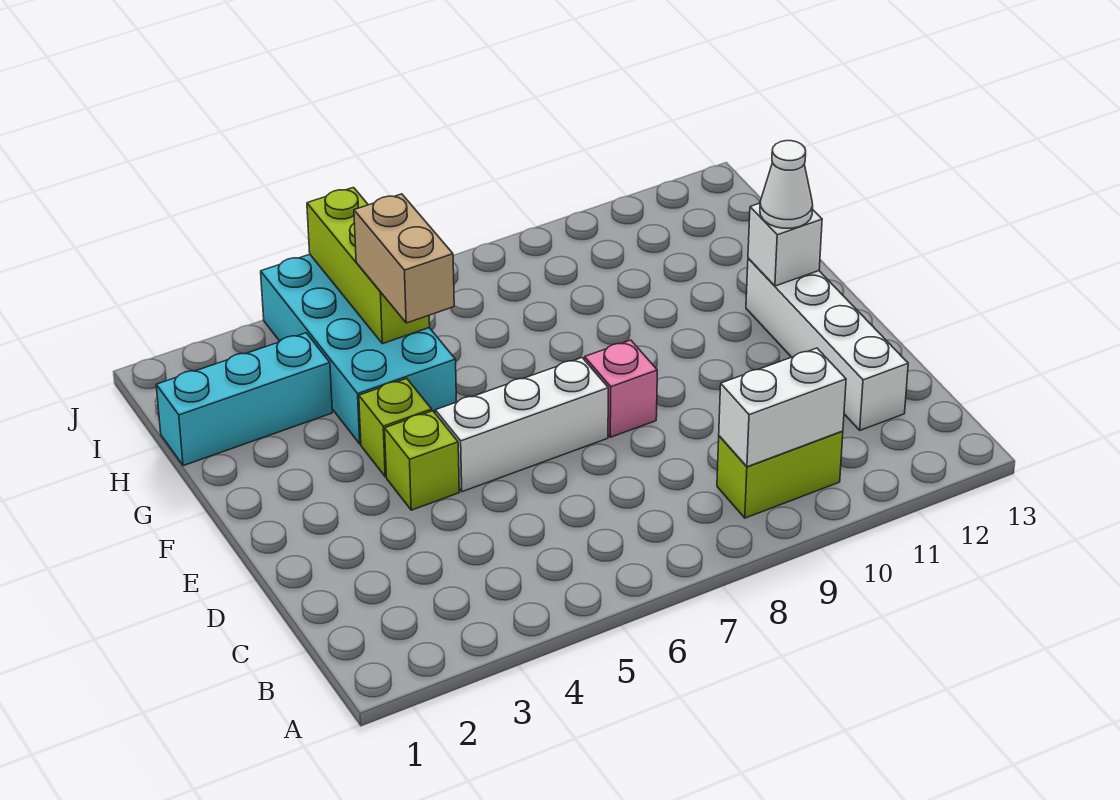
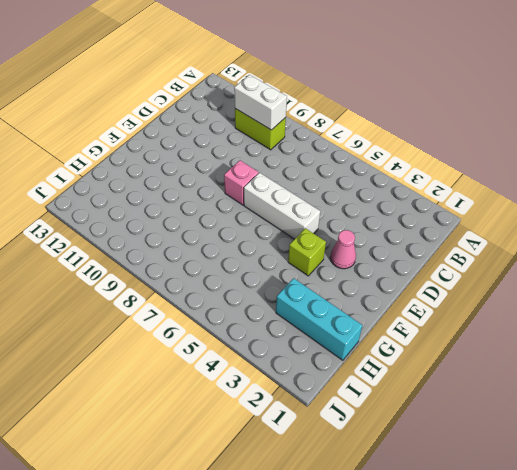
pink cone E3 level 1 -> none
none -> white brick C12:F12 level 1
none -> lime brick E4 level 1
none -> cyan brick G4:J5 level 1

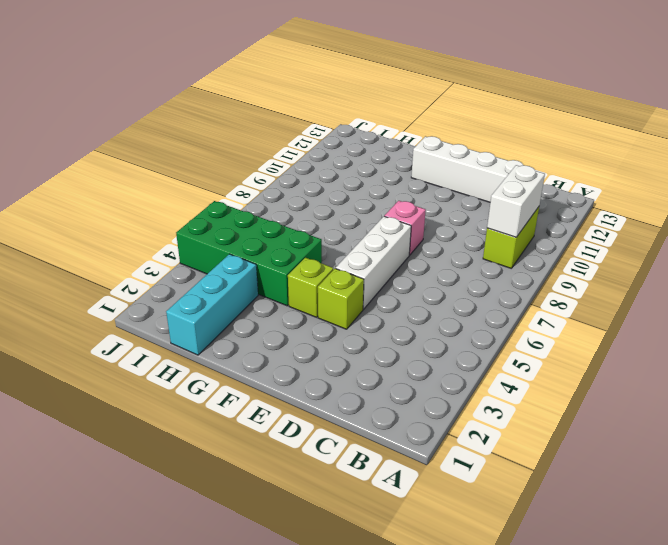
green brick G4:J5 level 1 -> cyan brick G4:J5 level 1
none -> white brick F12 level 2
none -> lime brick H5:J5 level 2
none -> white cone F12 level 3

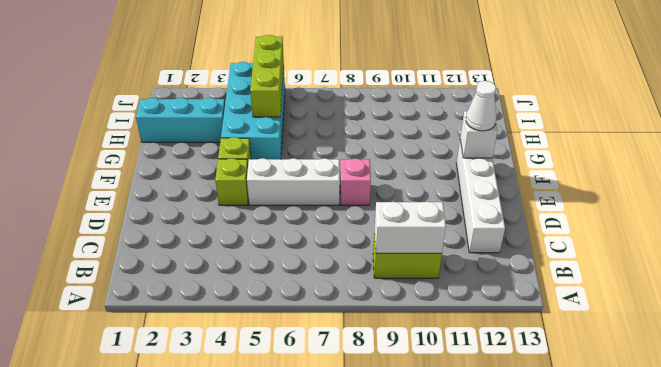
none -> tan brick G5:H5 level 3

